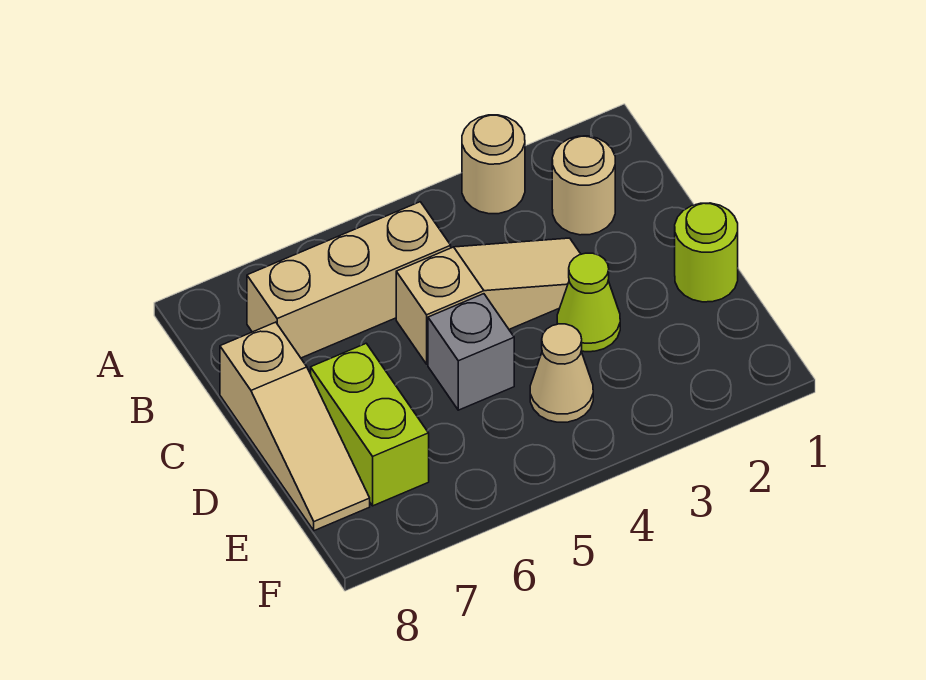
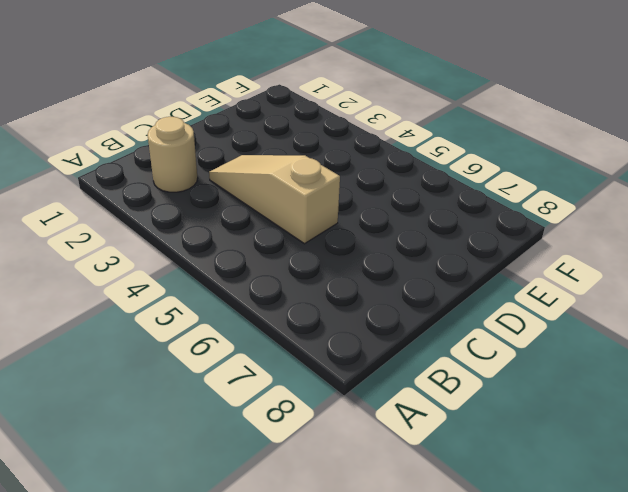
none -> tan round brick A3 level 1
none -> tan brick B5:B7 level 1

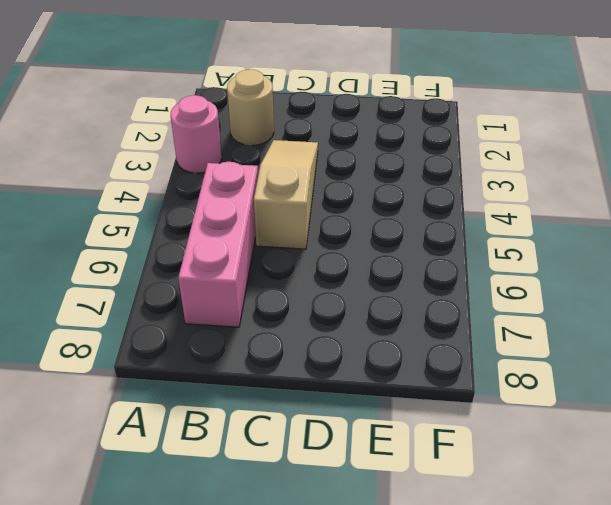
pink round brick A3 level 1 -> tan round brick A3 level 1
pink brick B5:B7 level 1 -> tan brick B5:B7 level 1
none -> tan slope C8:E8 level 1 top C
none -> lime round brick D1 level 1

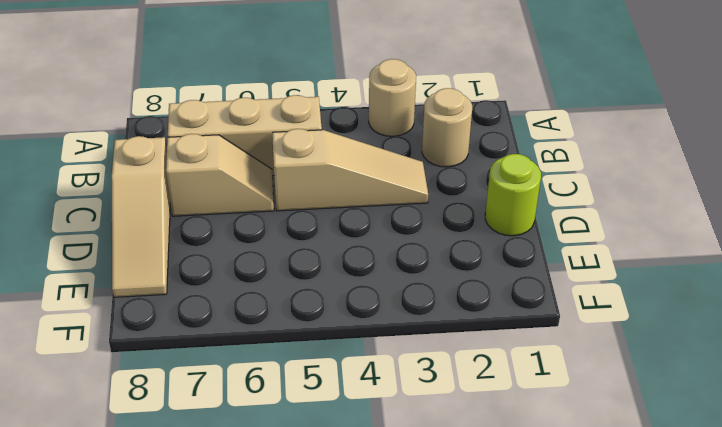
tan slope C6:C7 level 1 top 7 -> none
none -> lime cone D3 level 1
none -> grey brick D5 level 1

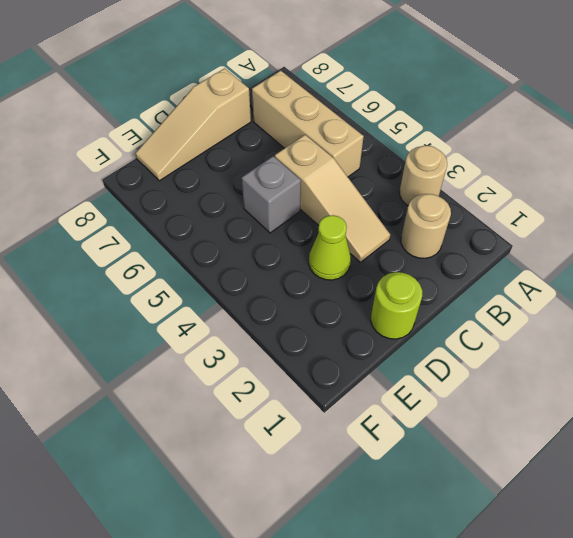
none -> lime brick D7:E7 level 1
none -> tan cone E4 level 1

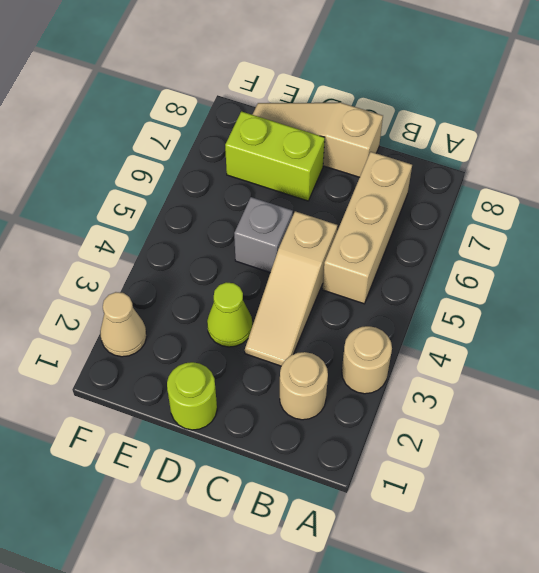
tan cone F2 level 1 -> tan cone E4 level 1

